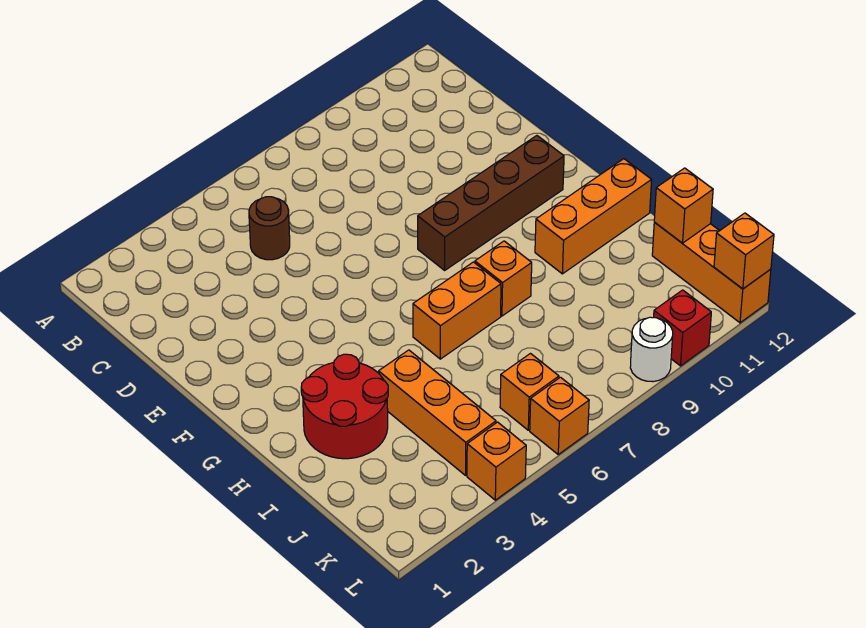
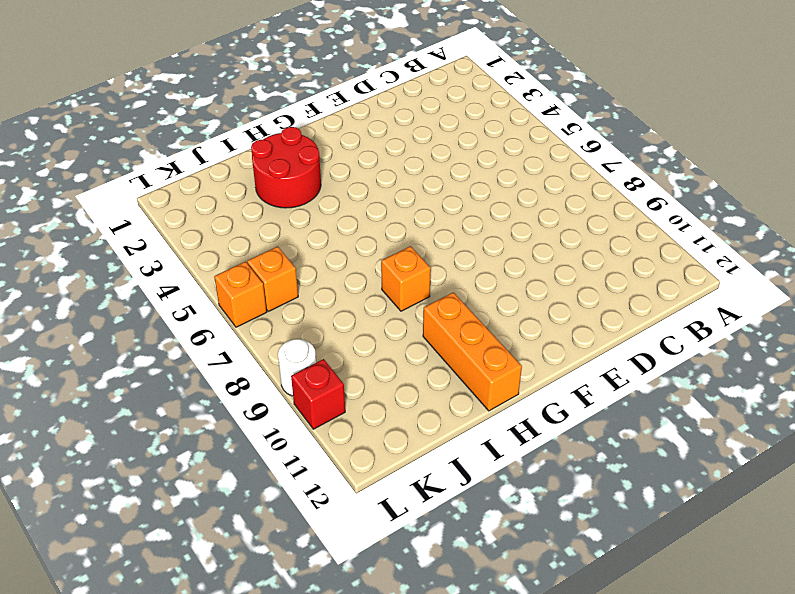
none -> brown round brick C5 level 1
none -> brown brick F8:F11 level 1
none -> orange brick H6:H7 level 1

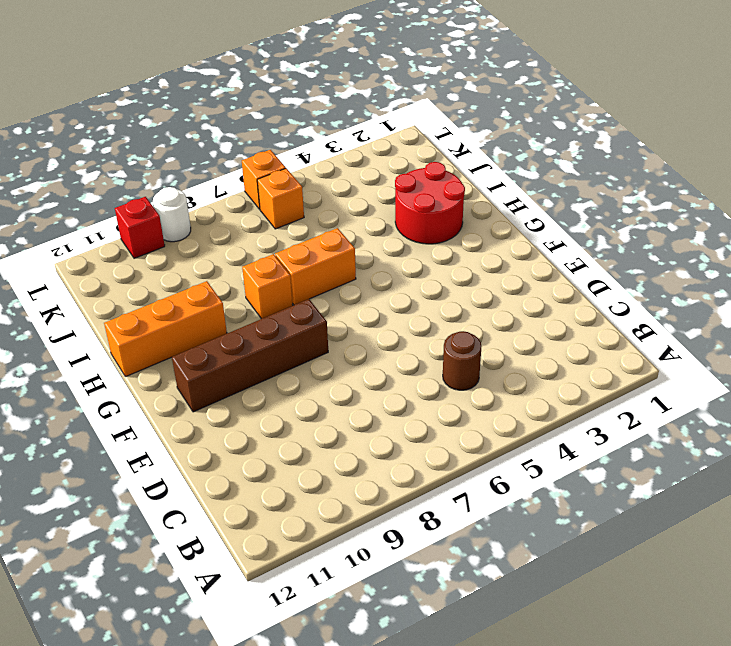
none -> orange brick I4:K4 level 1
none -> orange brick J12:L12 level 1
none -> orange brick L4 level 1

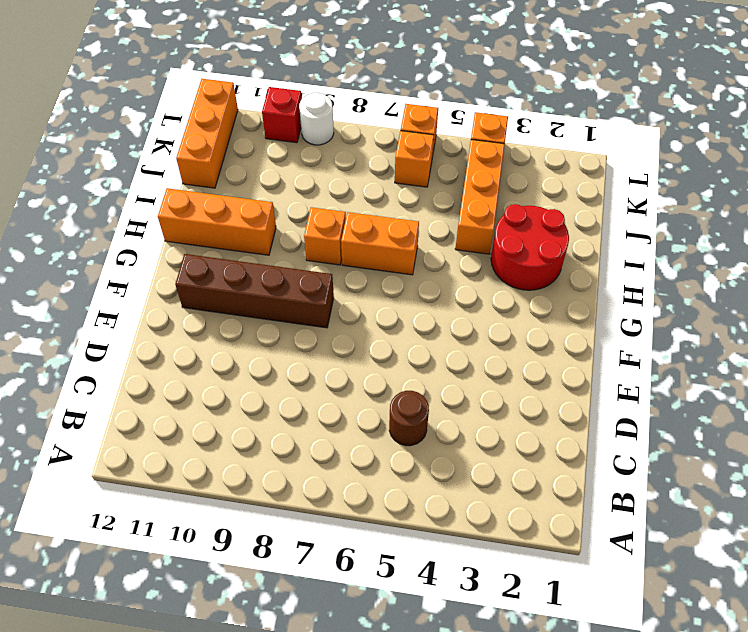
none -> orange brick J12 level 2
none -> orange brick L12 level 2

